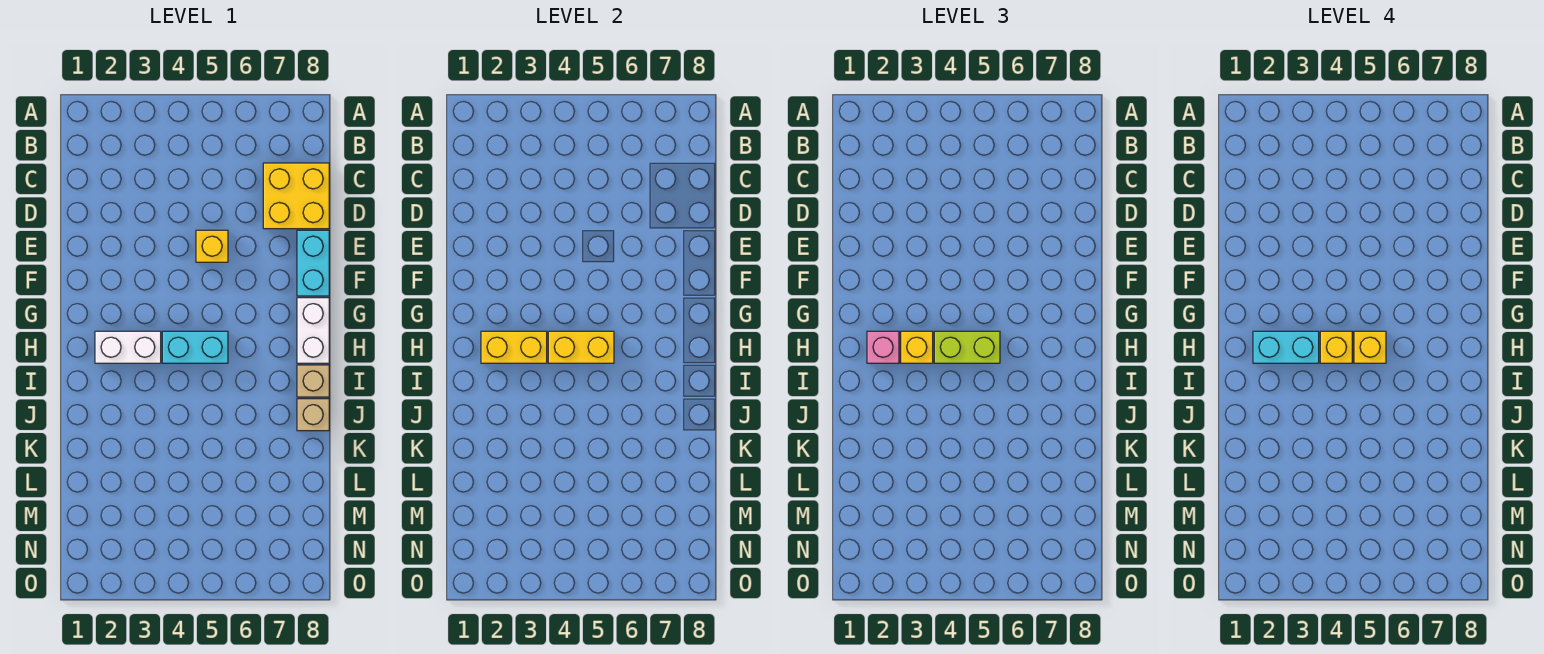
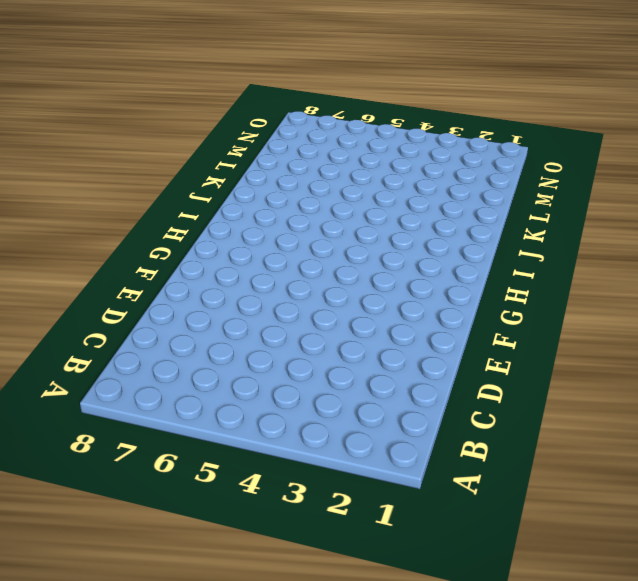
none -> yellow brick C7:D8 level 1
none -> yellow brick E5 level 1
none -> cyan brick E8:F8 level 1

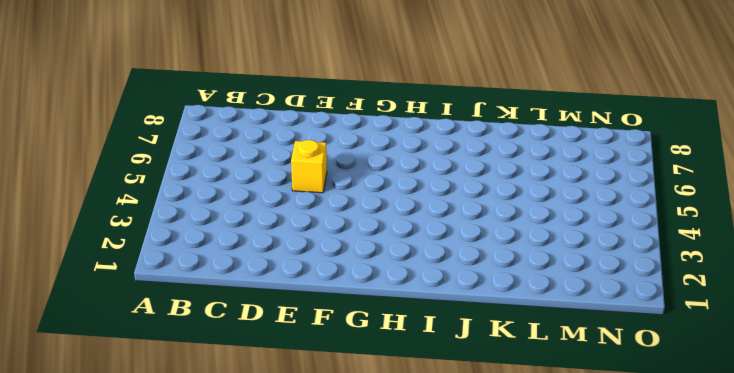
none -> yellow brick C7:D8 level 1
none -> cyan brick E8:F8 level 1
none -> white brick G8:H8 level 1

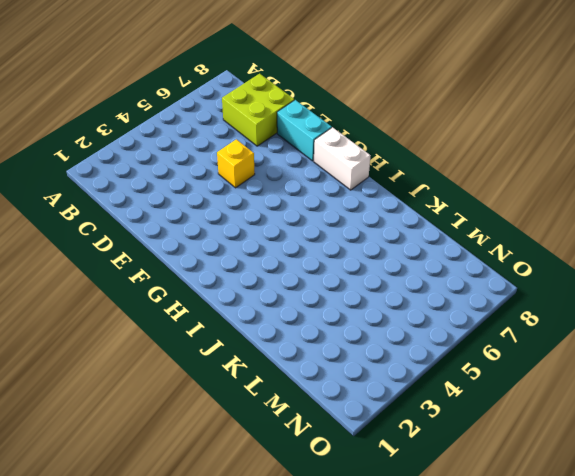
lime brick C7:D8 level 1 -> yellow brick C7:D8 level 1
none -> white brick H2:H3 level 1
none -> cyan brick H4:H5 level 1
none -> tan brick I8 level 1

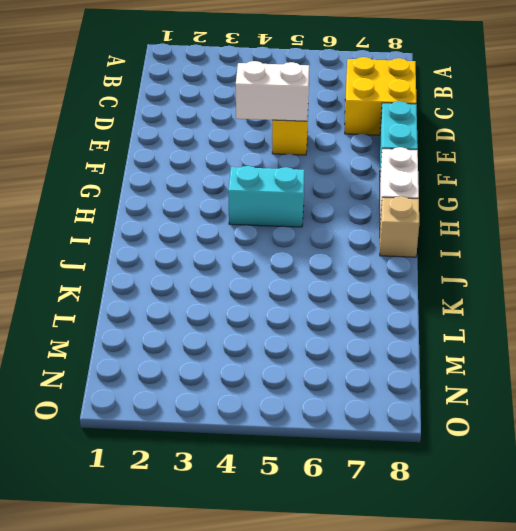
white brick E4:E5 level 2 -> white brick H2:H3 level 1
none -> tan brick J8 level 1
none -> yellow brick H2:H3 level 2
none -> yellow brick H4:H5 level 2

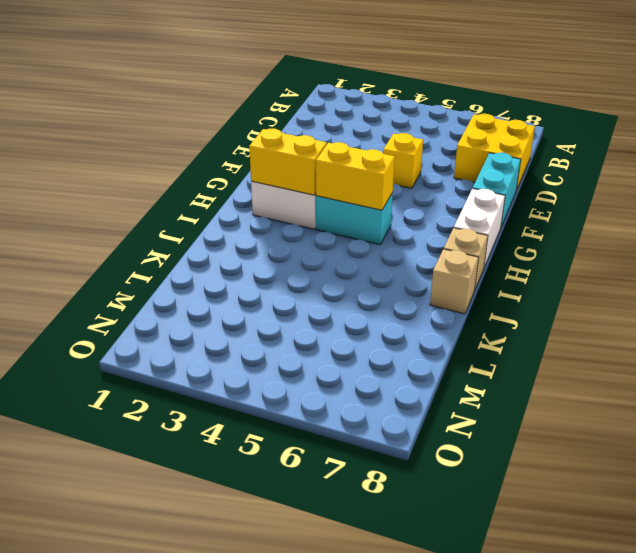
none -> pink brick H2 level 3
none -> yellow brick H3 level 3
none -> lime brick H4:H5 level 3

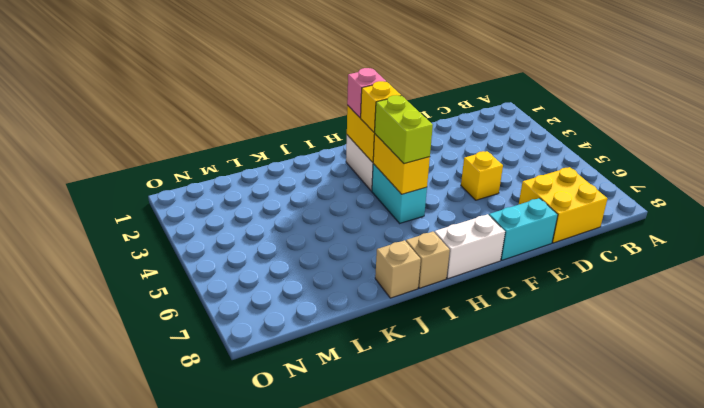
none -> cyan brick H2:H3 level 4
none -> yellow brick H4 level 4
none -> yellow brick H5 level 4

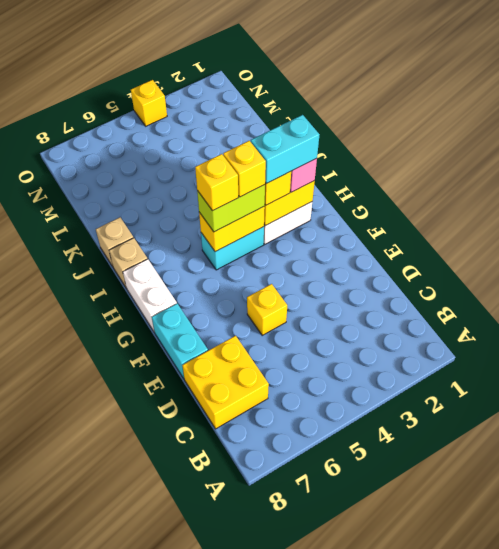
yellow brick O4 level 1 -> none

